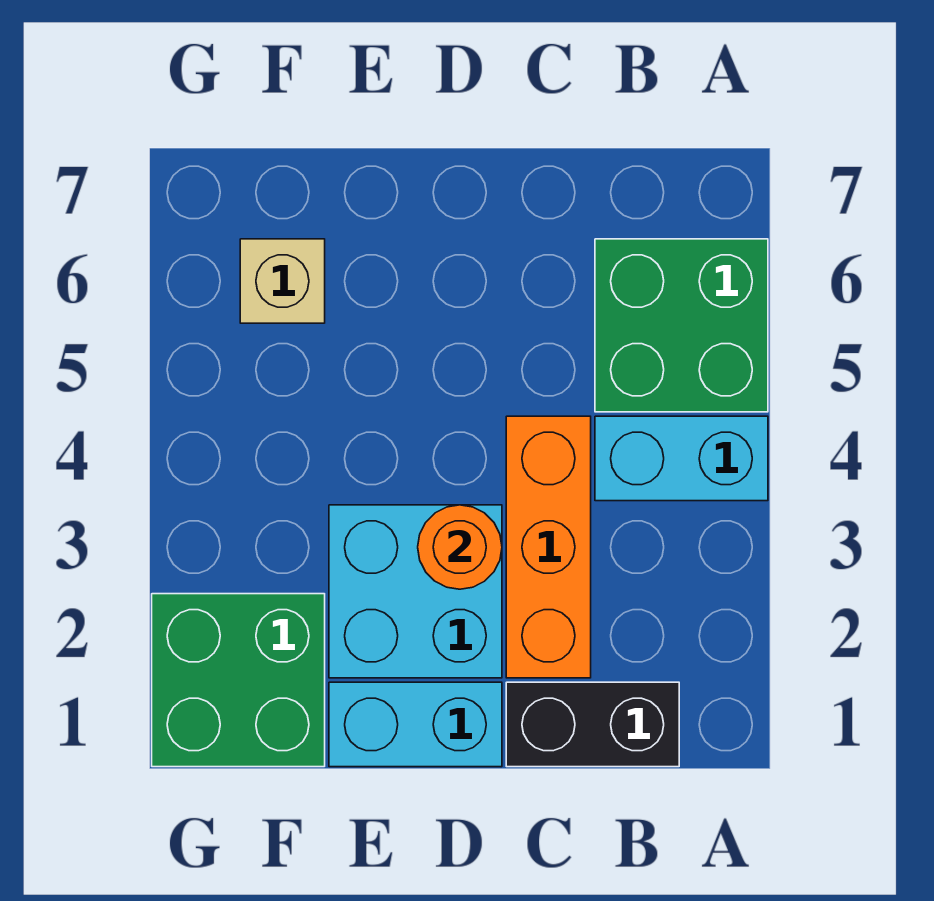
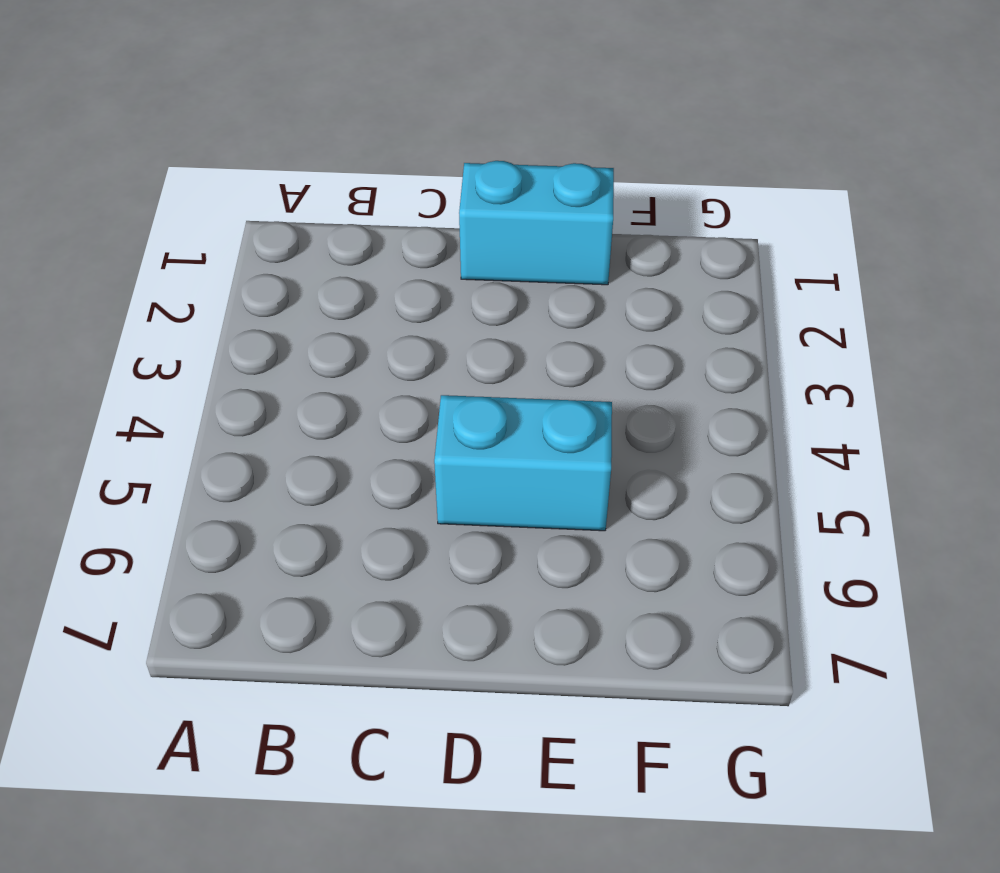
cyan brick D5:E5 level 1 -> cyan brick A4:B4 level 1
none -> green brick A5:B6 level 1
none -> black brick B1:C1 level 1

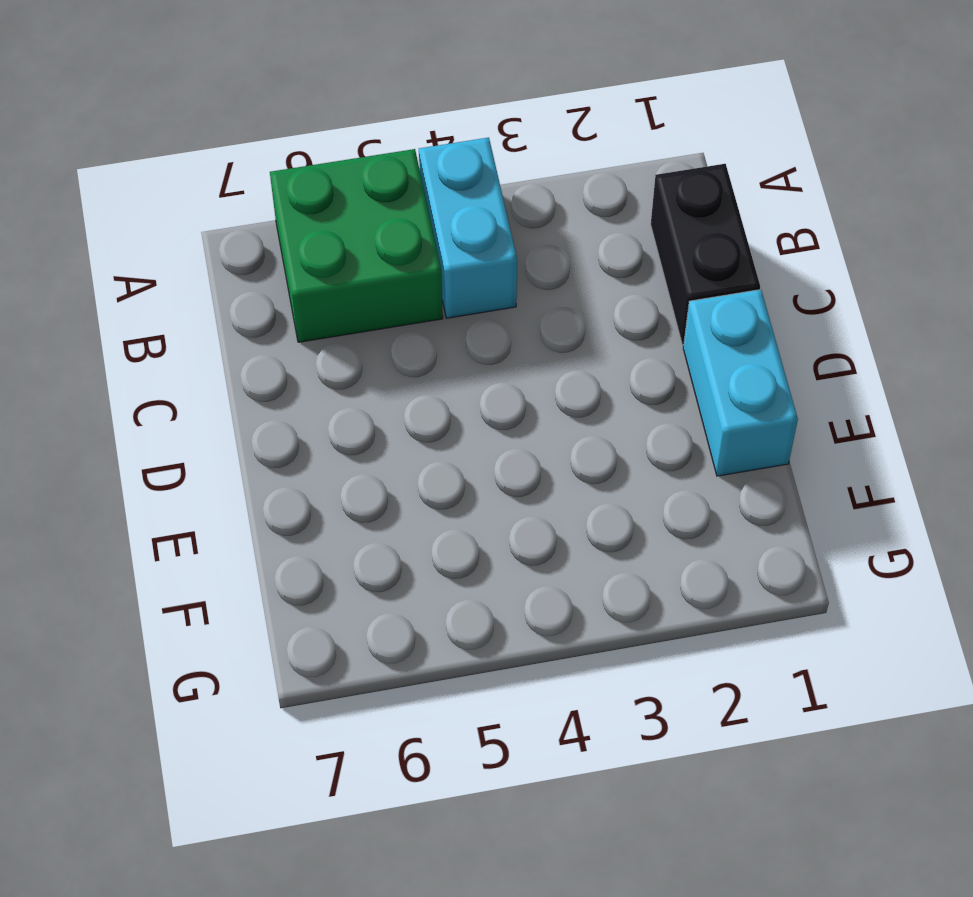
none -> orange brick C2:C4 level 1
none -> cyan brick D2:E3 level 1

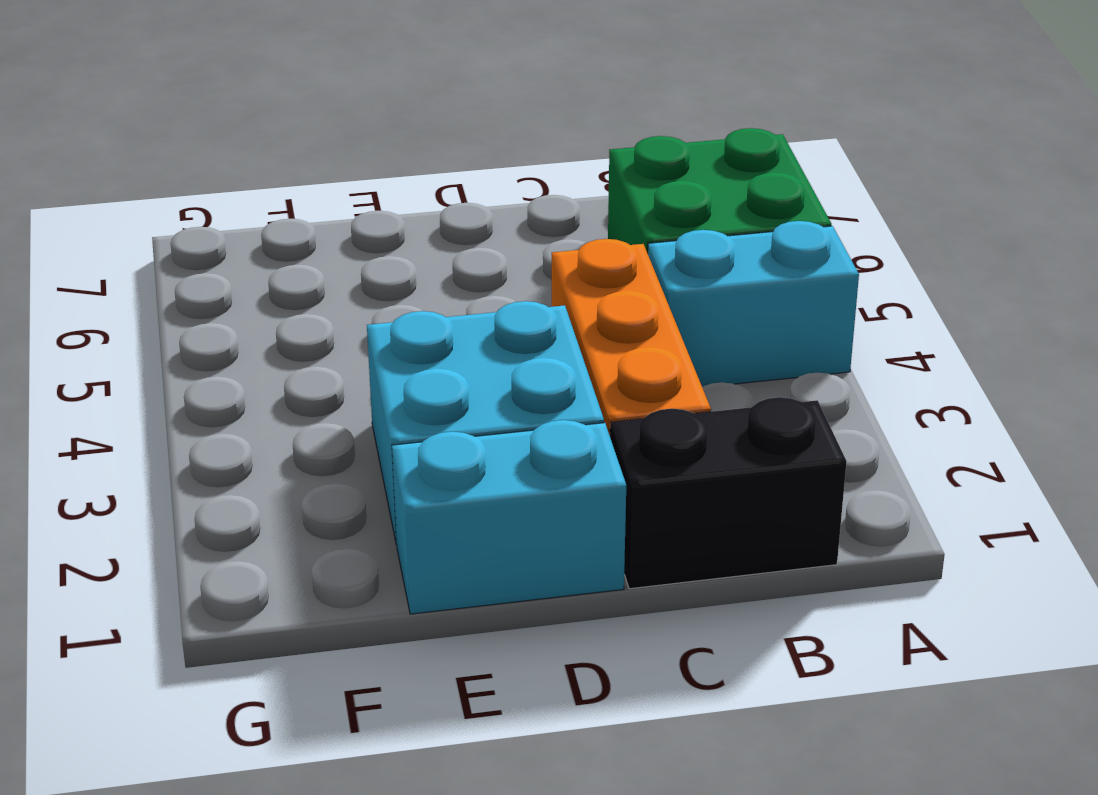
none -> green brick F1:G2 level 1
none -> tan brick F6 level 1

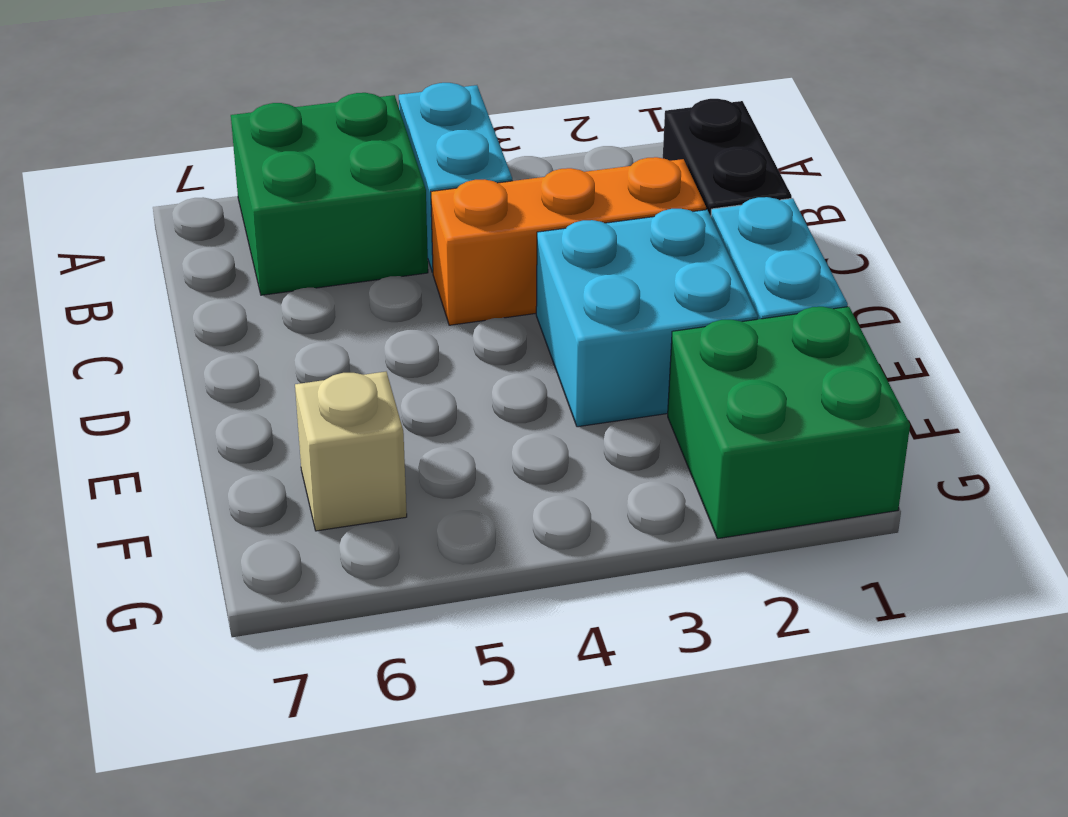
none -> orange round brick D3 level 2

